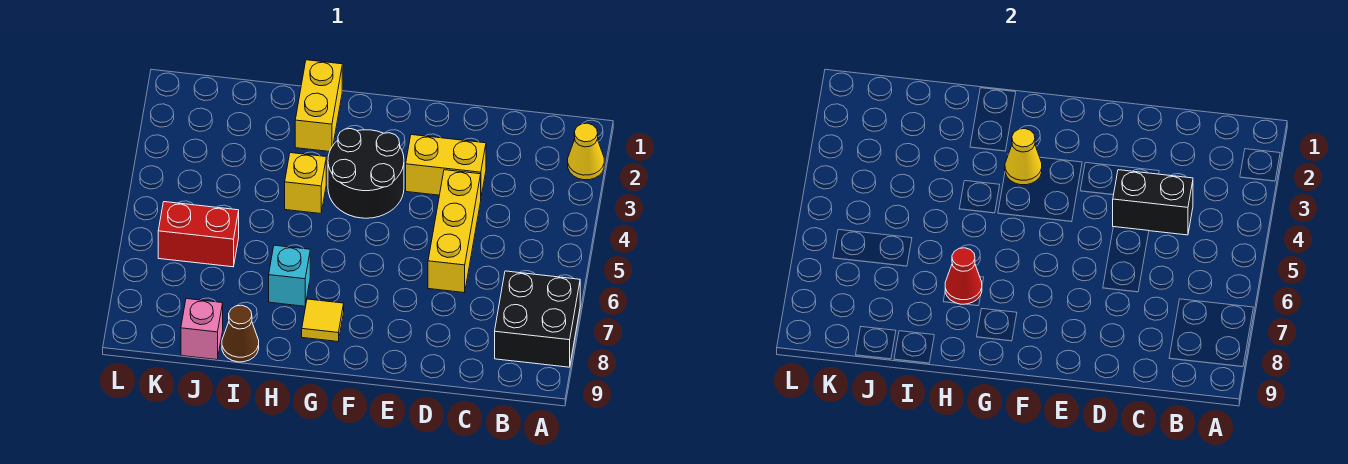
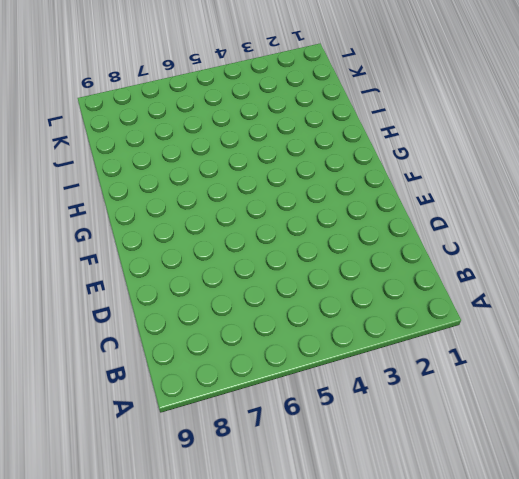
none -> yellow cone A2 level 1
none -> black brick A7:B8 level 1
none -> yellow brick D3:E3 level 1

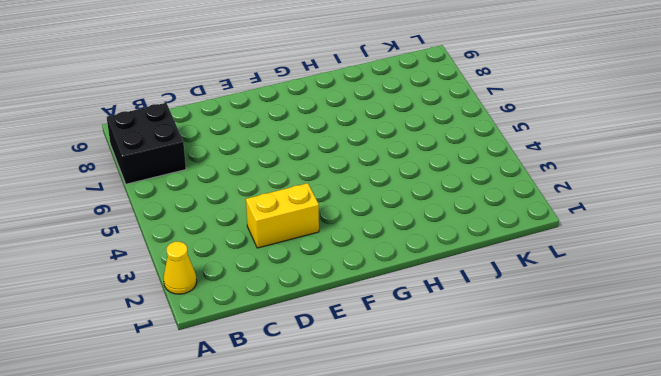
none -> yellow brick D4:D6 level 1
none -> black round brick F3:G4 level 1
none -> yellow tile G8 level 1

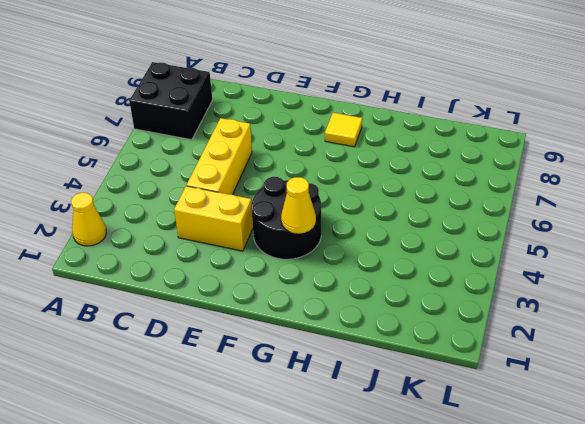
none -> yellow brick H1:H2 level 1
none -> yellow brick H4 level 1
none -> cyan brick H7 level 1

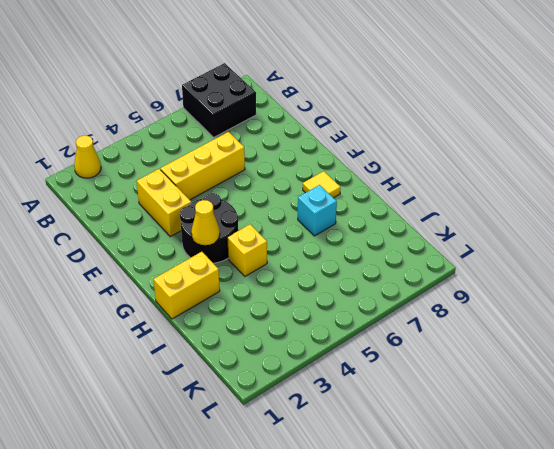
none -> brown cone I9 level 1
none -> red brick J6:K6 level 1
none -> pink brick J9 level 1

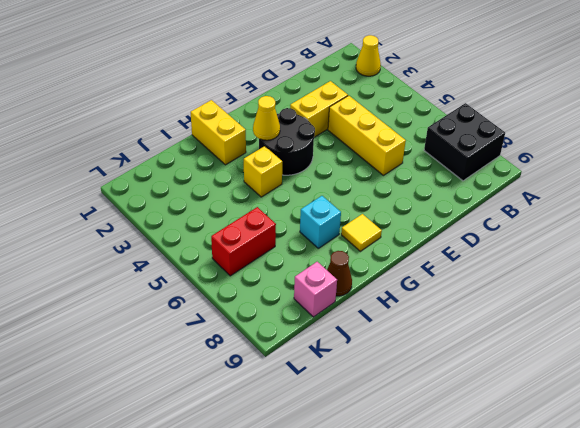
none -> black brick C4:D4 level 2
none -> red cone H7 level 2

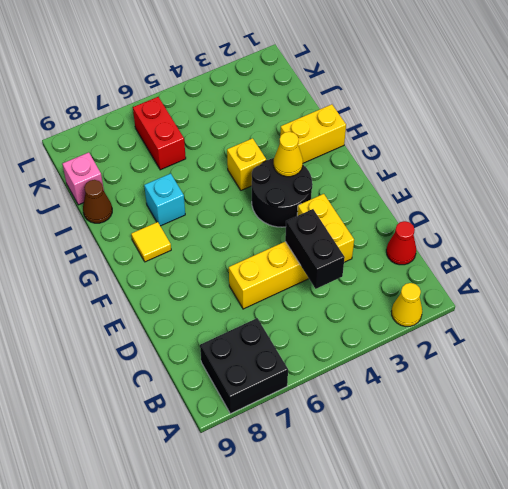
red cone C1 level 1 -> red cone H7 level 2

